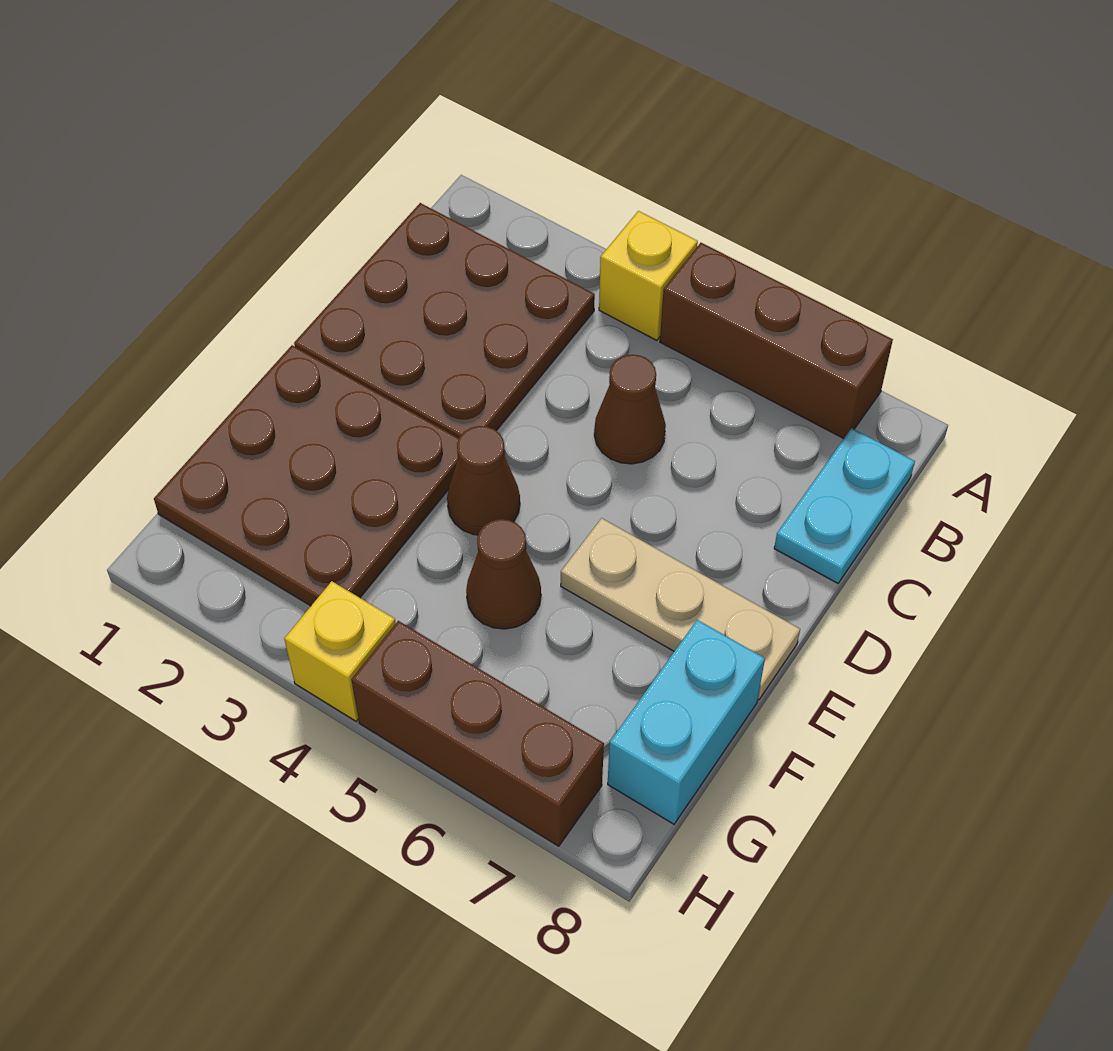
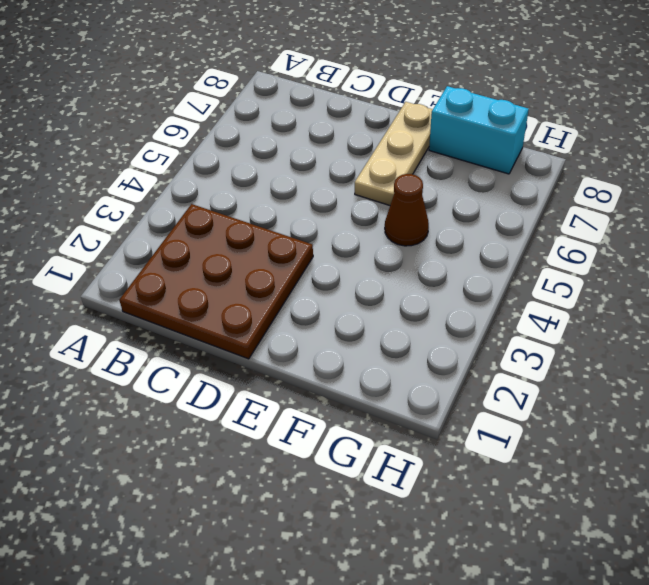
none -> yellow brick A4 level 1
none -> brown brick A5:A7 level 1
none -> cyan plate B8:C8 level 1

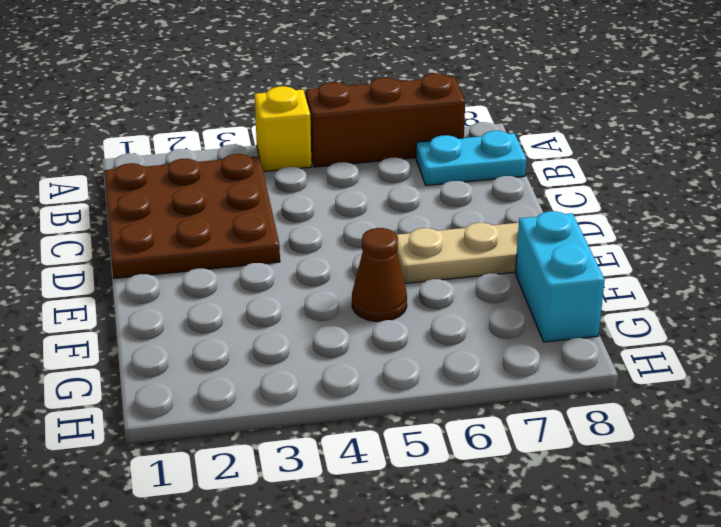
cyan plate B7:B8 level 1 -> cyan plate B8:C8 level 1
none -> brown cone C5 level 1
none -> brown plate E1:G3 level 1
none -> brown cone E4 level 1

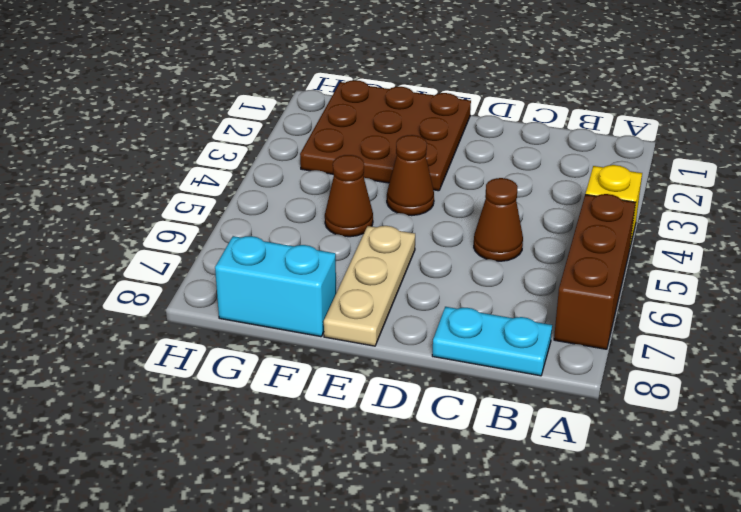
none -> brown plate B1:D3 level 1
none -> yellow brick H4 level 1
none -> brown brick H5:H7 level 1

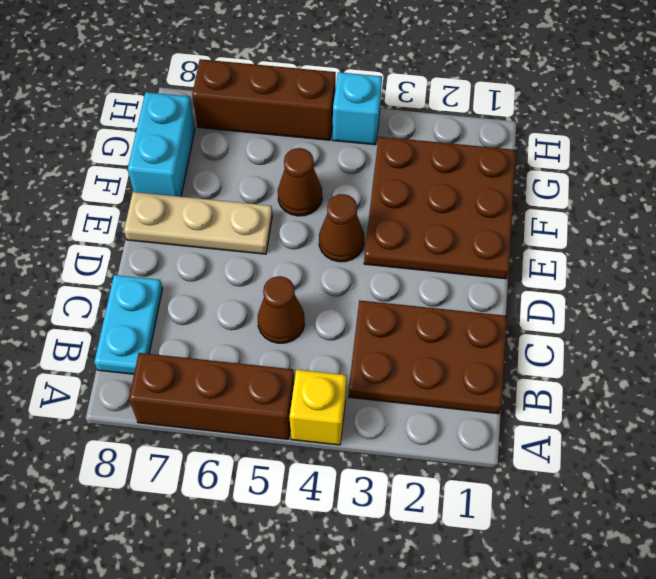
brown plate B1:C3 level 1 -> brown plate B1:D3 level 1
cyan brick H4 level 1 -> yellow brick H4 level 1

